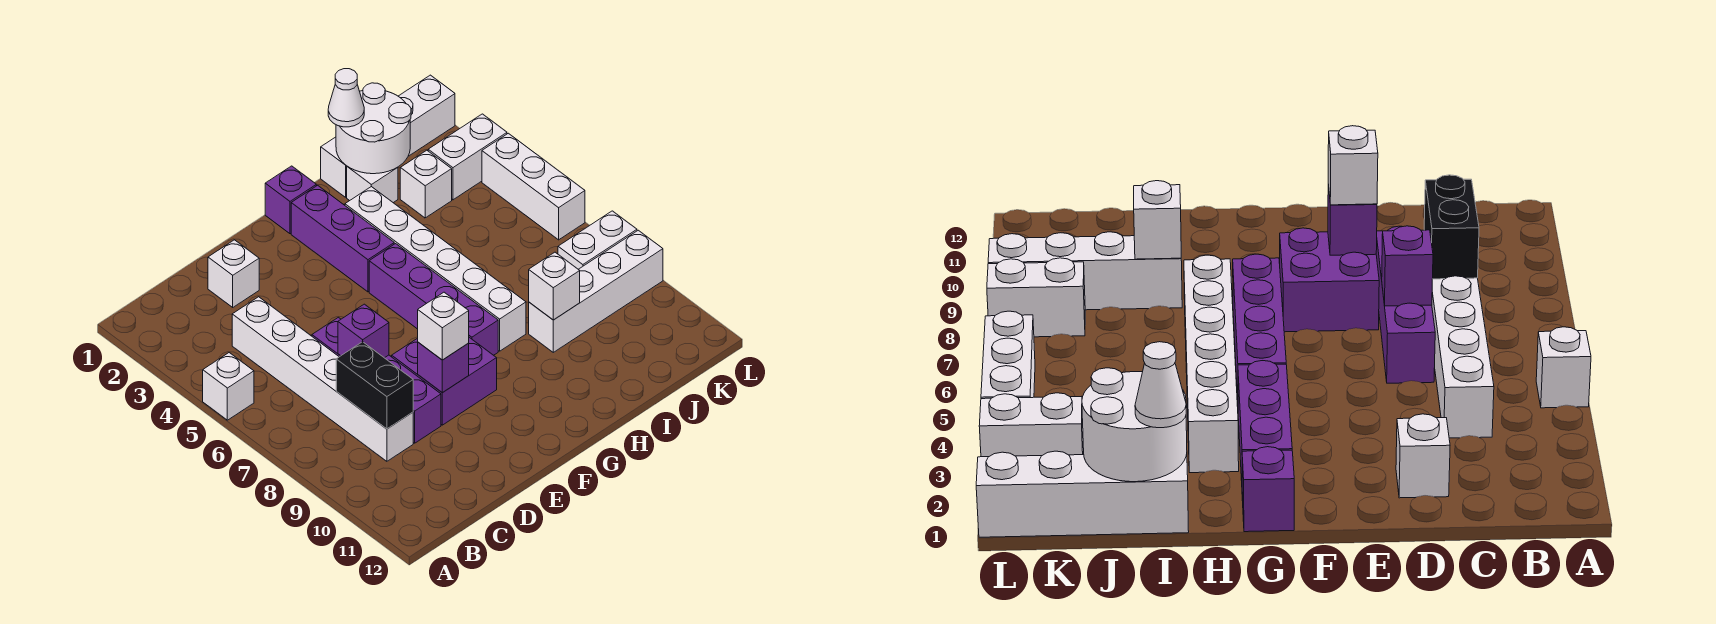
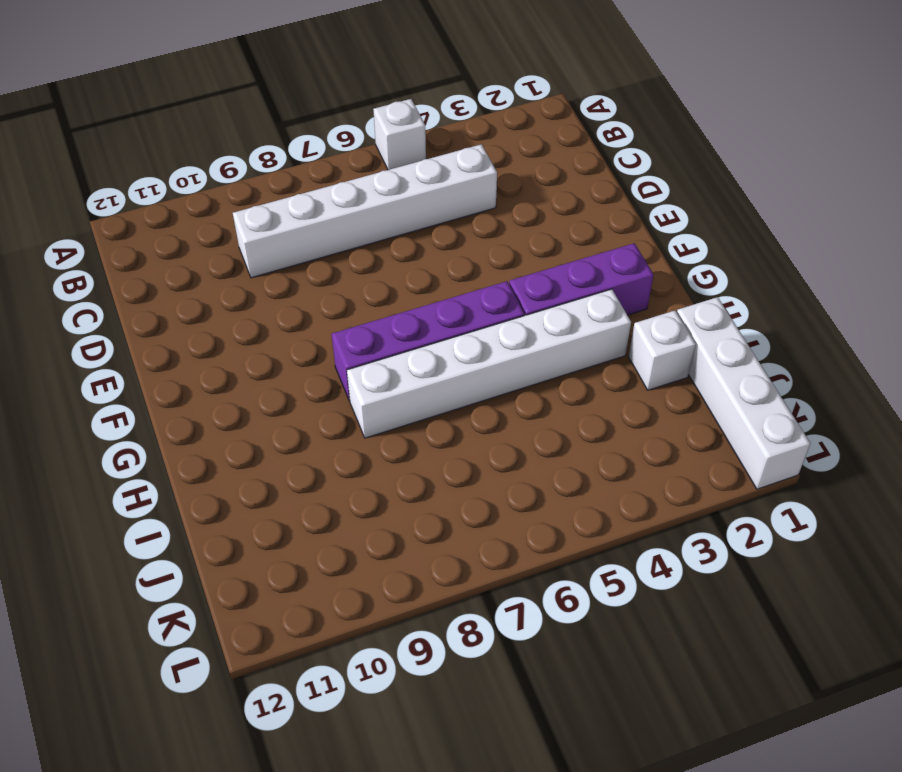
none -> white brick D2 level 1
none -> purple brick D6:D9 level 1
none -> purple brick E8:F9 level 1

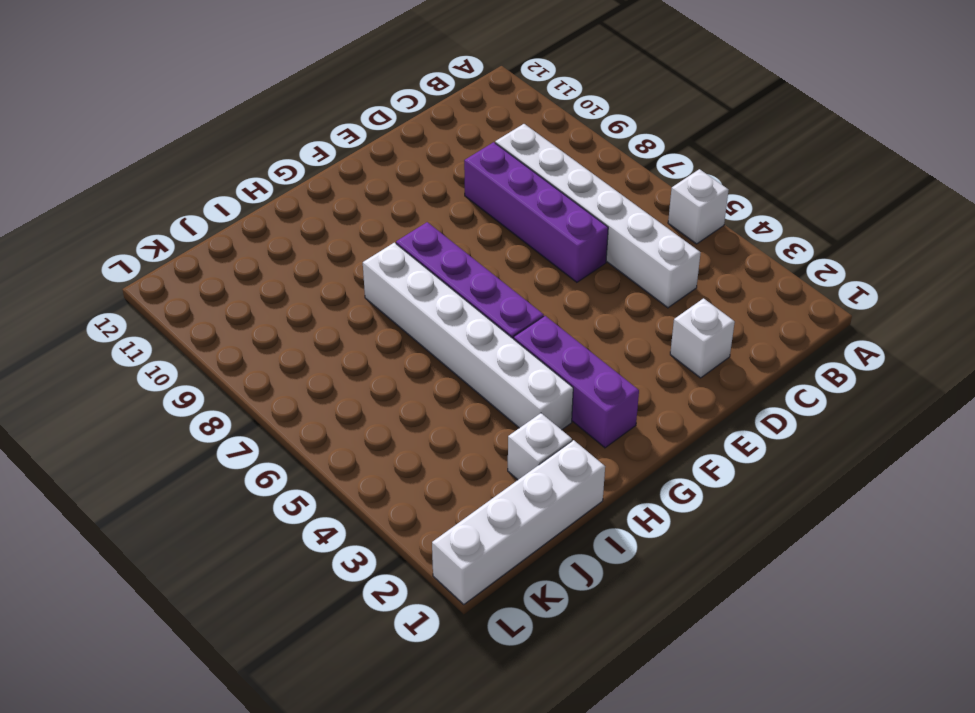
none -> purple brick E8:F9 level 1
none -> purple brick G1 level 1
none -> white brick I9:L9 level 1

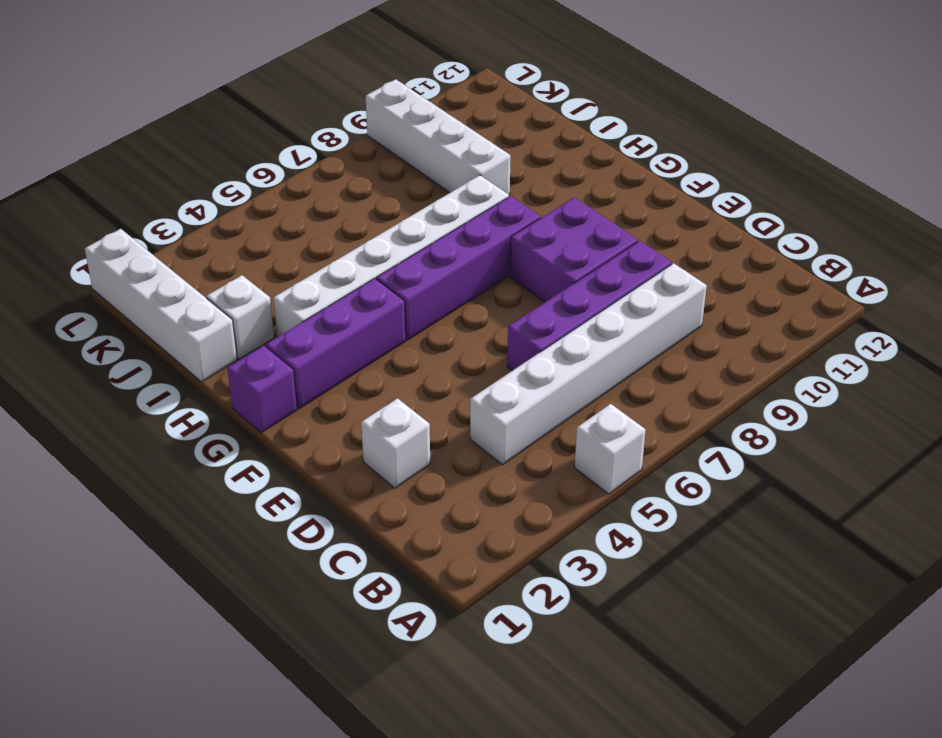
none -> white brick J3 level 1
none -> white brick K3:L3 level 1
none -> white brick K8:L8 level 1

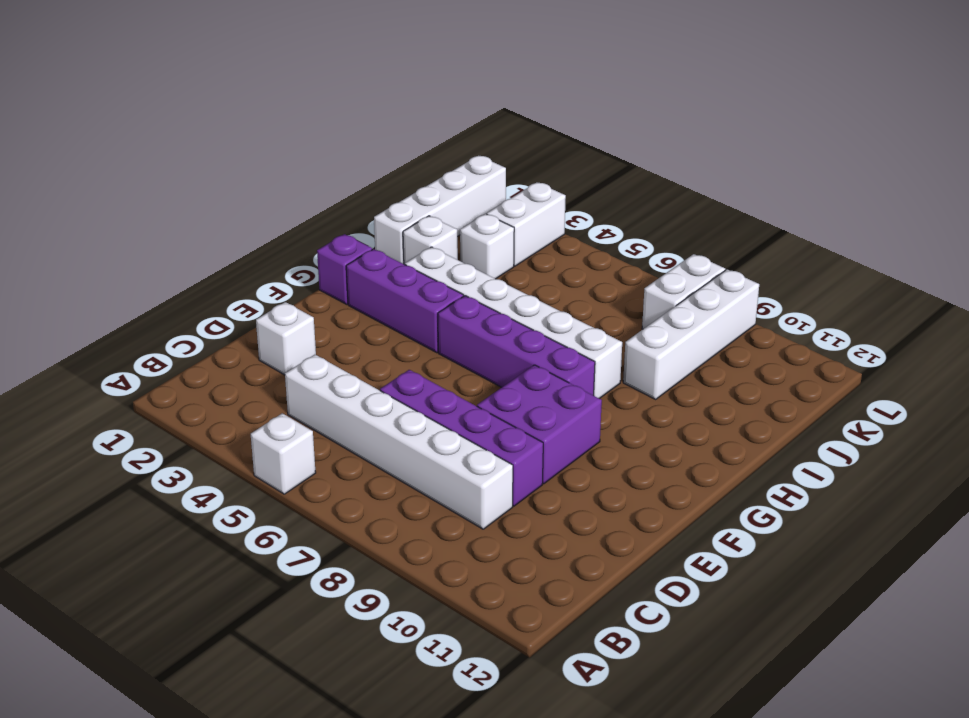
none -> white brick L4:L6 level 1
none -> black brick C8:C9 level 2
none -> purple brick D7 level 2

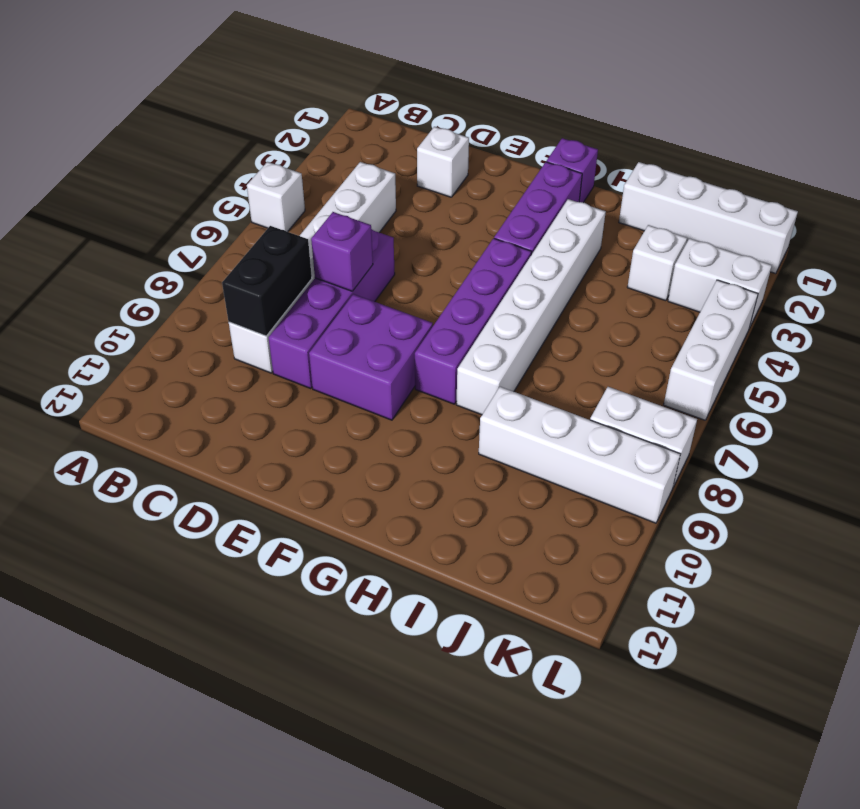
none -> white brick I2 level 1
none -> purple brick E9 level 2
none -> white round brick I1:J2 level 2

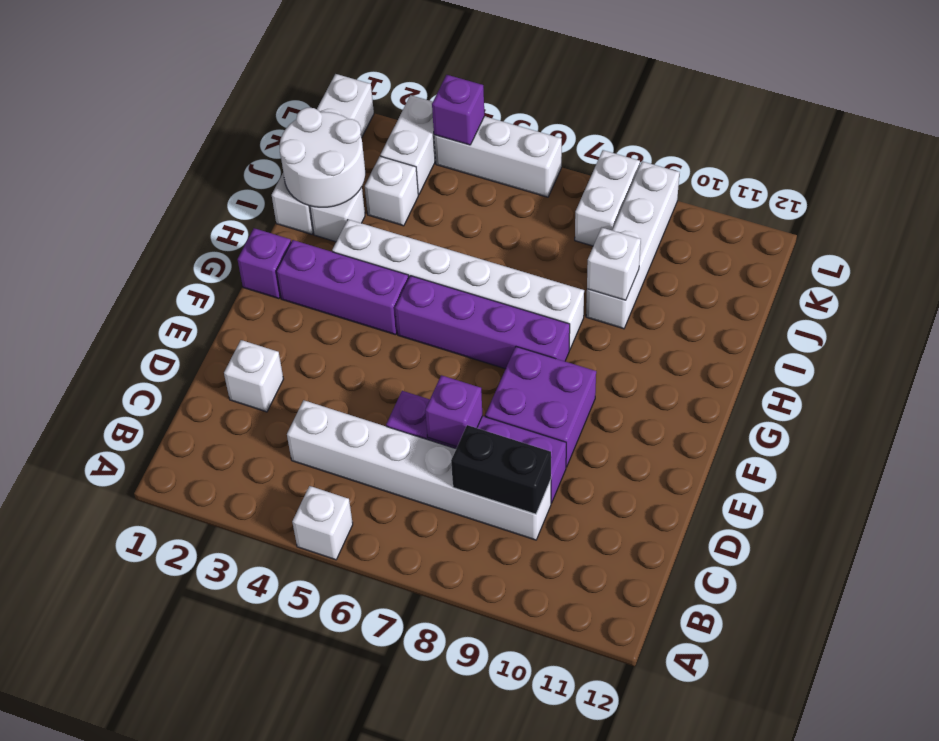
purple brick L4 level 2 -> purple brick E9 level 2
none -> white brick E9 level 3
none -> white cone I1 level 3

